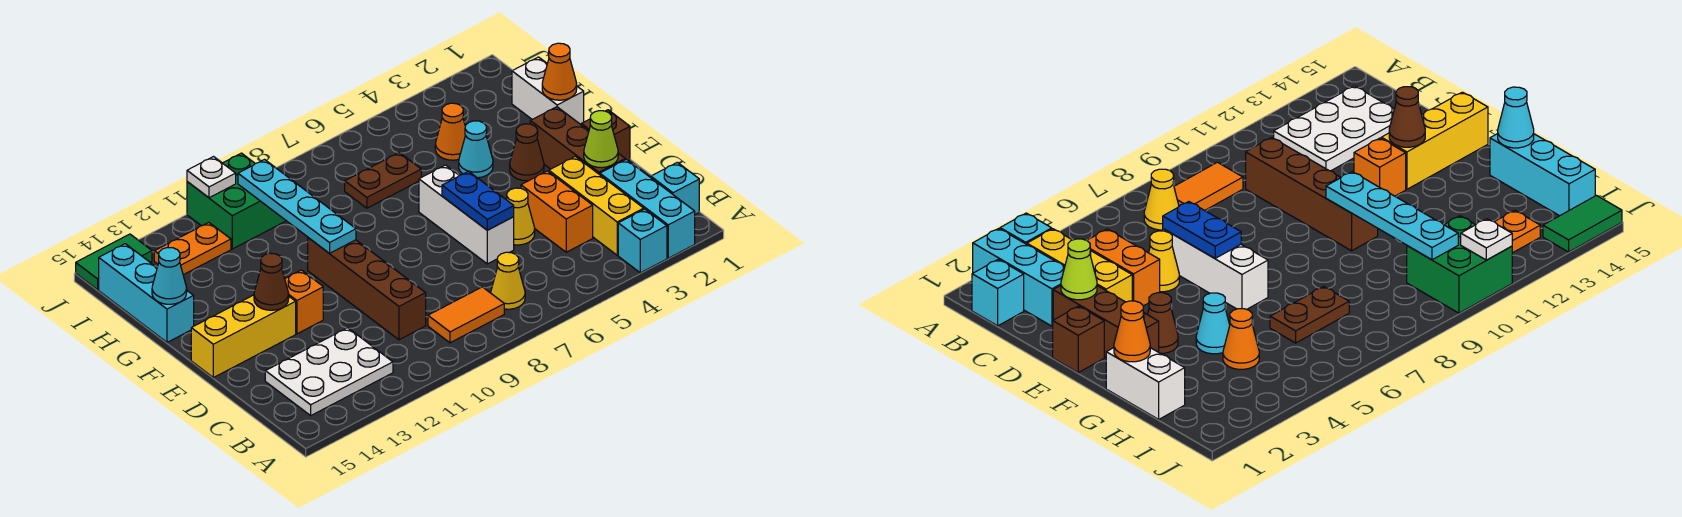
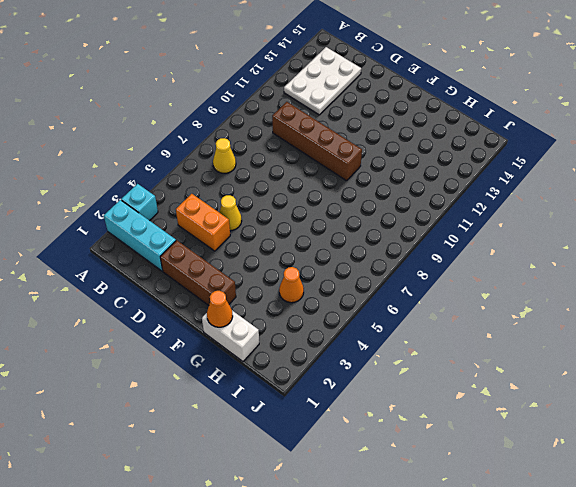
none -> cyan brick B1 level 1
none -> yellow brick B3:D3 level 1
none -> orange tile B8:B9 level 1
none -> white brick D6:F6 level 1

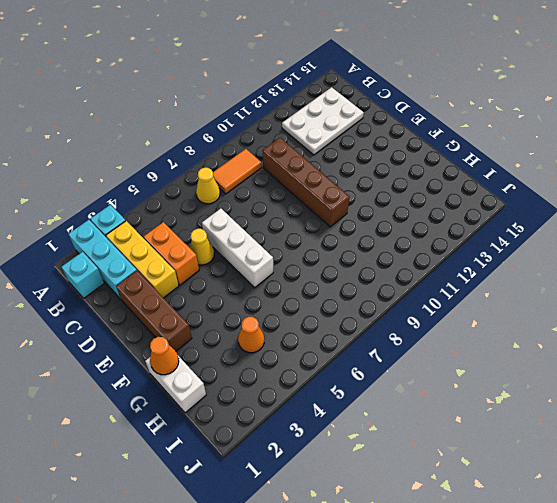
none -> brown brick E1 level 1
none -> orange brick E12 level 1
none -> yellow brick E13:E15 level 1
none -> brown cone F3 level 1

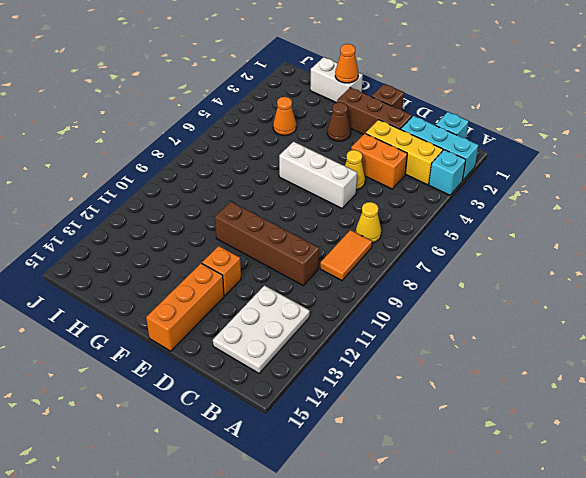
orange brick E13:E15 level 1 -> yellow brick E13:E15 level 1
none -> cyan cone G4 level 1
none -> cyan brick G15:I15 level 1
none -> brown plate H6:H7 level 1
none -> green brick I10:J11 level 1

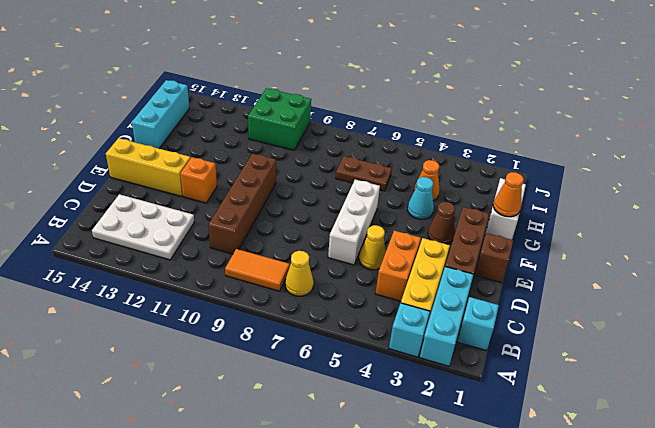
none -> orange plate I12:I13 level 1
none -> green tile J14:J15 level 1
none -> lime cone D2 level 2
none -> blue plate D6:E6 level 2

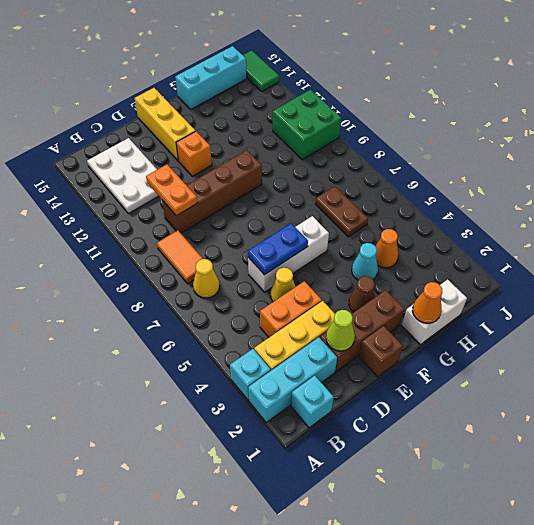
orange plate C10:C11 level 2 -> orange plate I12:I13 level 1
none -> brown cone E13 level 2
none -> cyan plate F10:I10 level 2
none -> cyan cone G15 level 2
none -> white plate J11 level 2

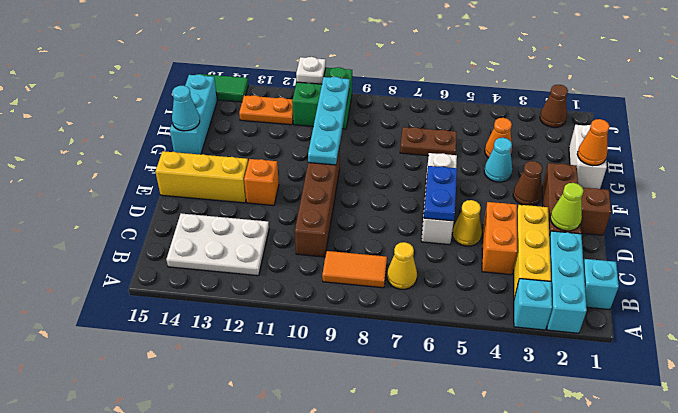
brown cone J2 level 1 -> brown cone E13 level 2

